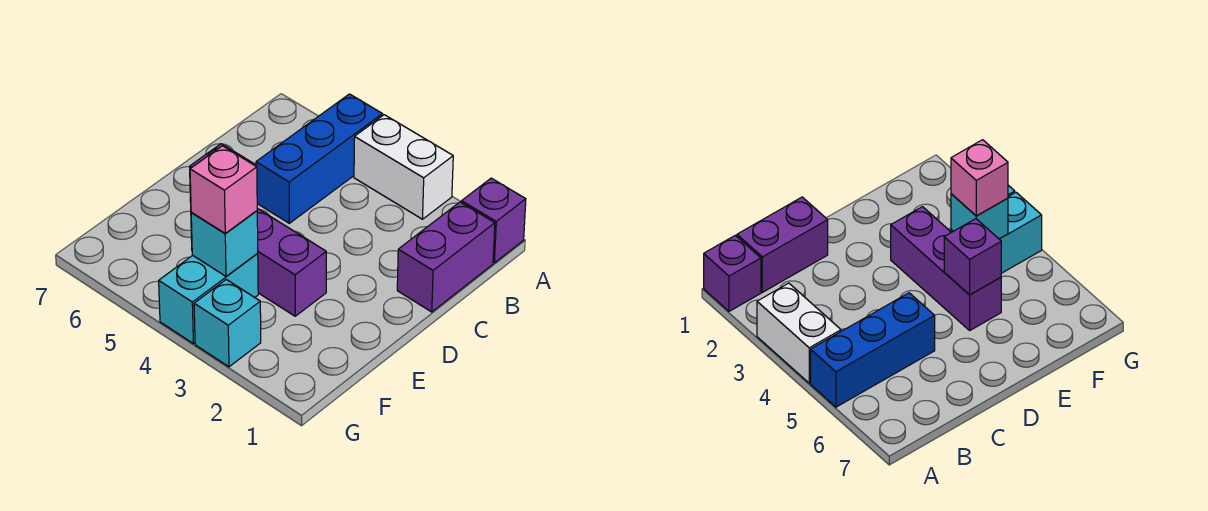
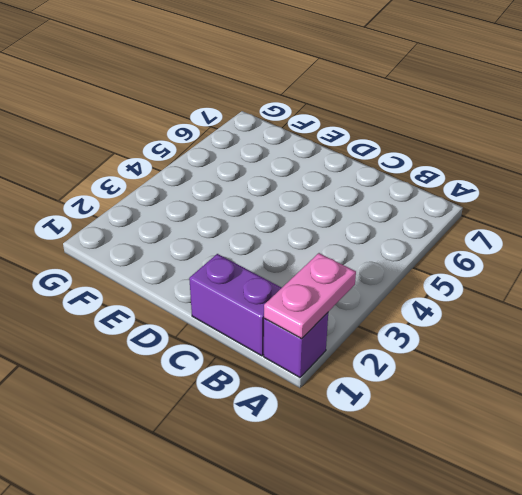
pink plate A1:A2 level 2 -> none
none -> white brick A3:A4 level 1
none -> blue brick A5:C5 level 1

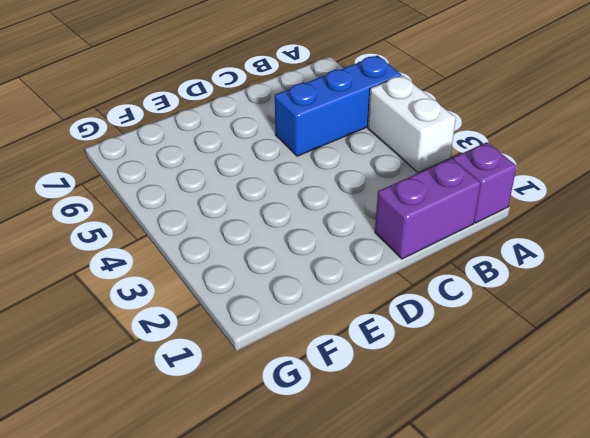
none -> purple brick E3:E5 level 1
none -> cyan brick F4:G4 level 1

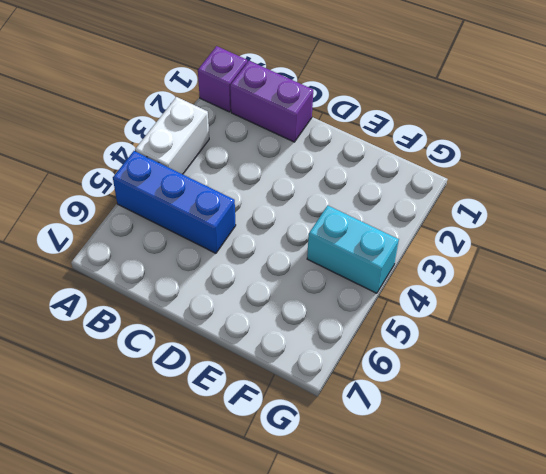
none -> purple brick E3:E5 level 1
none -> cyan brick G3 level 1

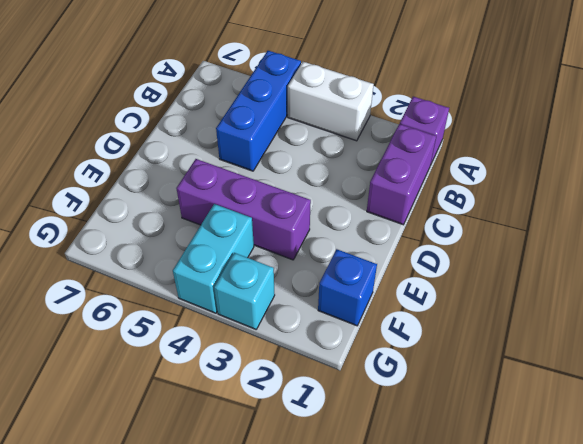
blue brick F1 level 1 -> none
none -> purple brick E5 level 2
none -> cyan brick F4 level 2

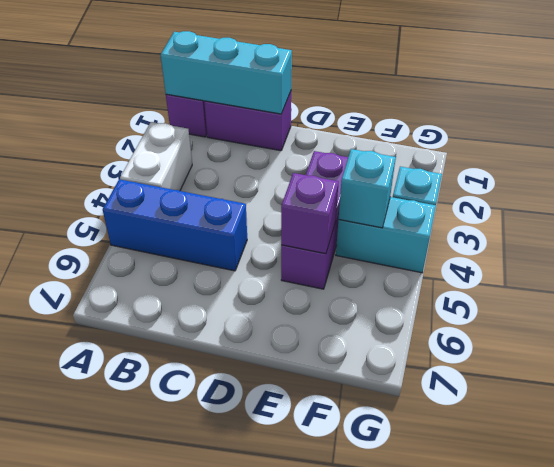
cyan brick A1:C1 level 2 -> none
none -> pink brick F4 level 3

